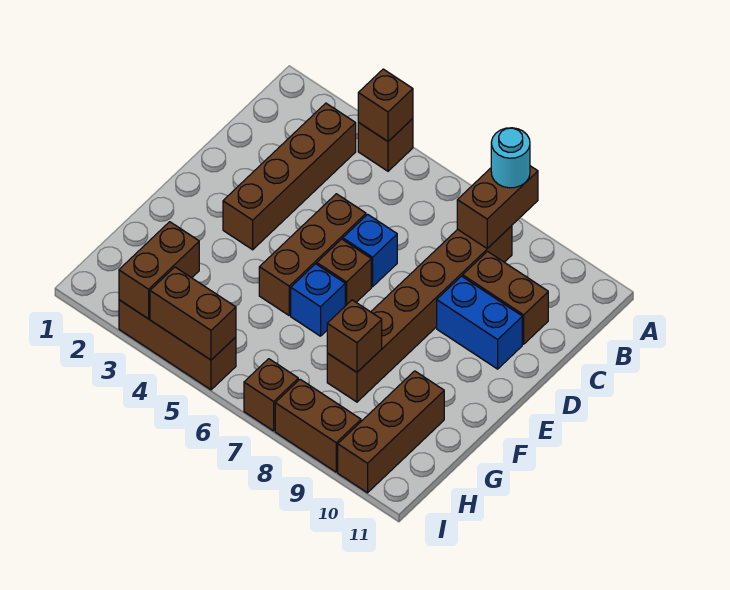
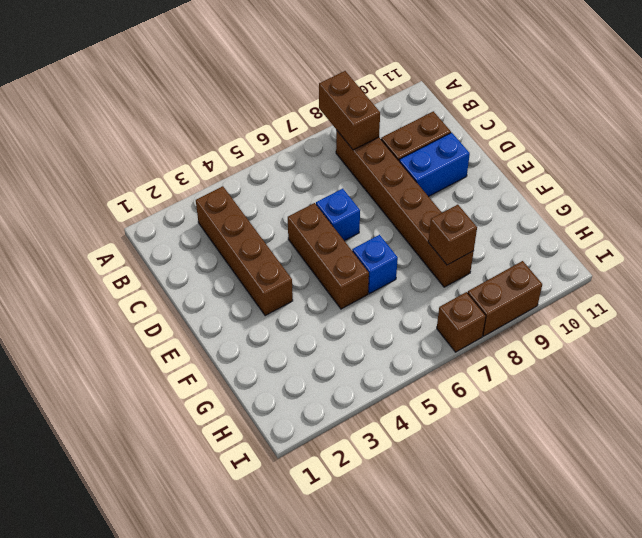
none -> brown brick A4 level 1
none -> brown brick E6 level 1
none -> brown brick G10:I10 level 1

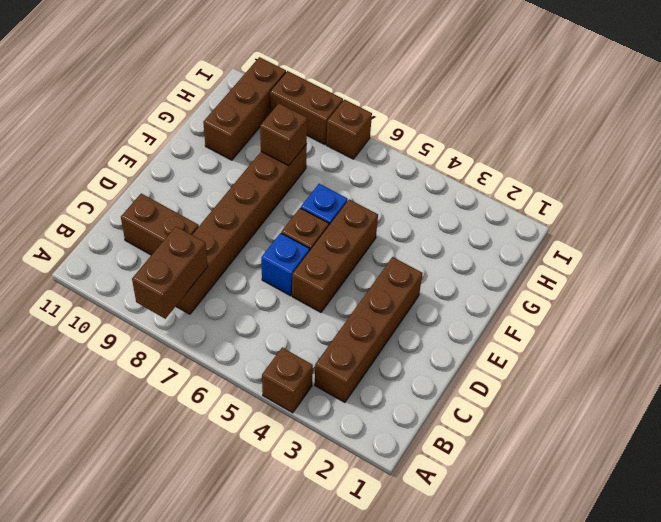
none -> blue brick D9:D10 level 1
none -> brown brick I3:I5 level 1
none -> brown brick A4 level 2

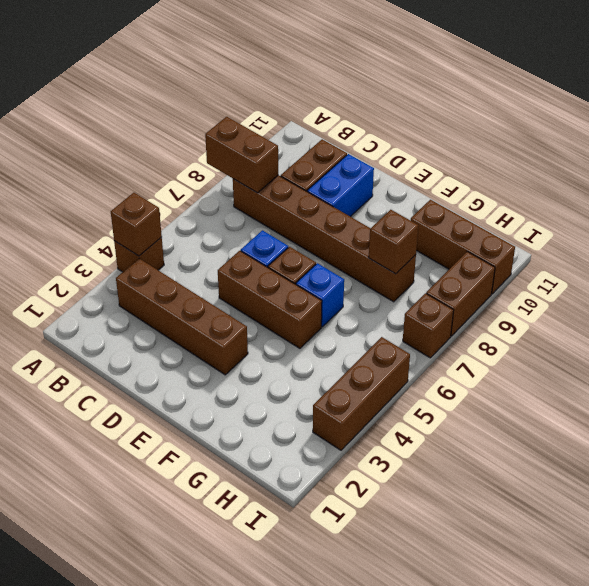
none -> brown brick H3:I3 level 2
none -> brown brick I4:I5 level 2
none -> cyan round brick A8 level 3

